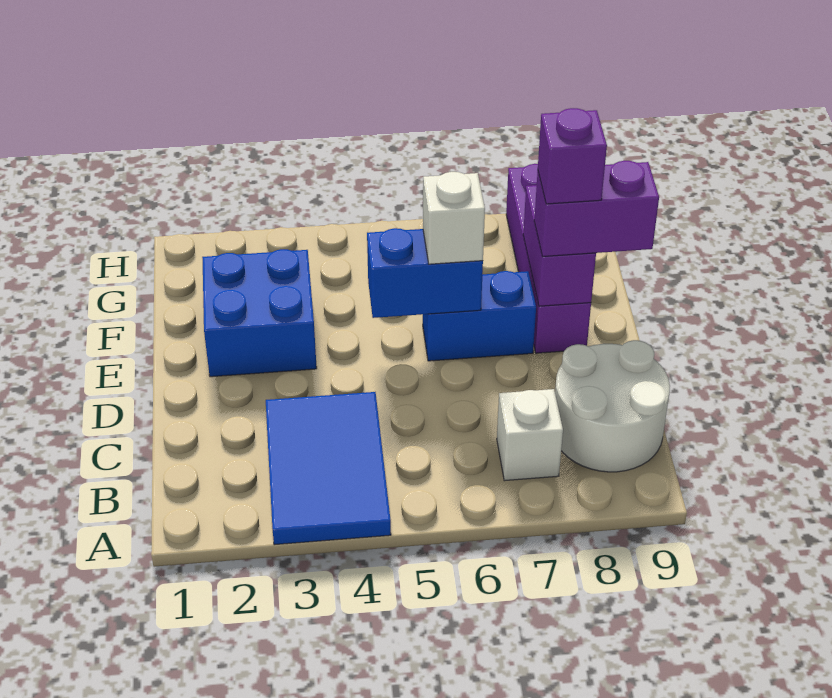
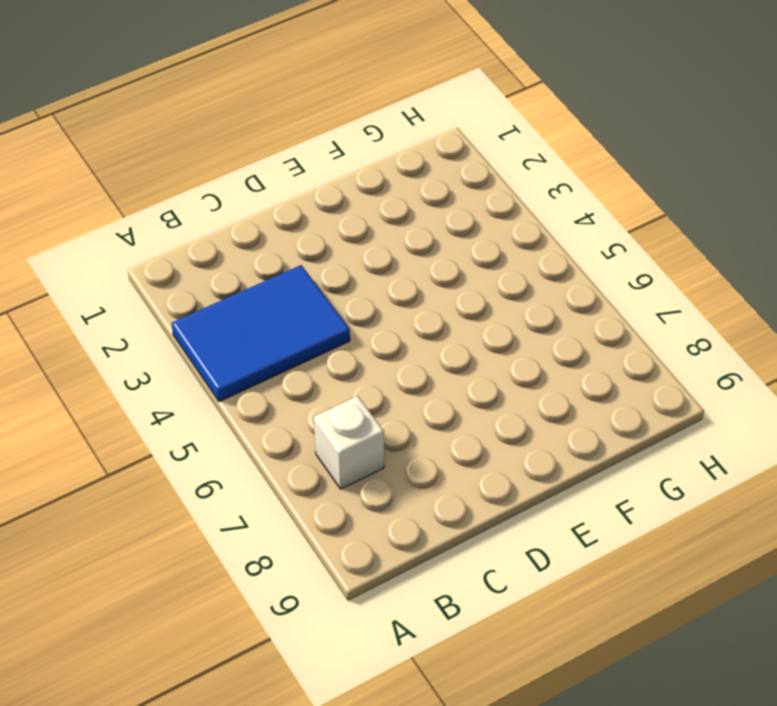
none -> white round brick B8:C9 level 1
none -> blue brick E2:F3 level 1

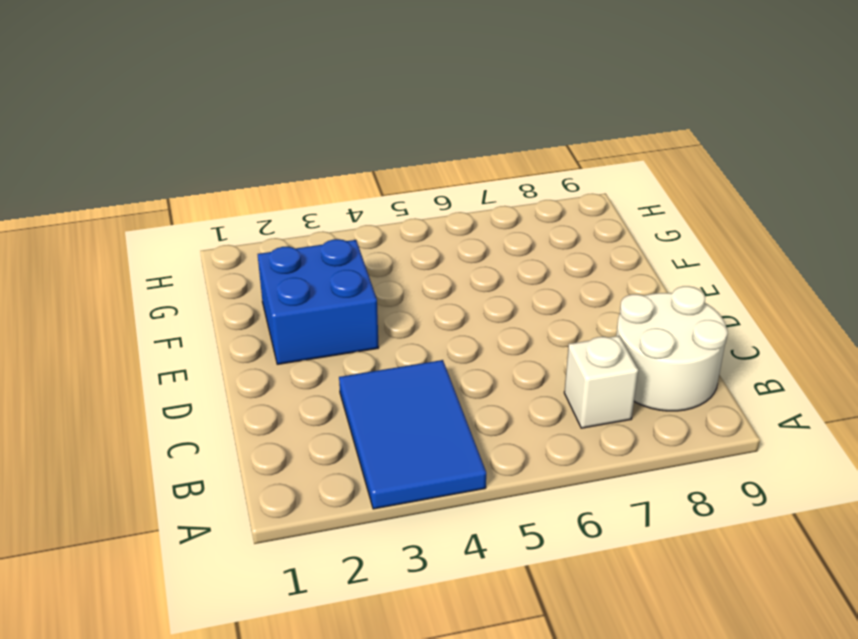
none -> blue brick E6:E7 level 1
none -> purple brick E8:H8 level 1

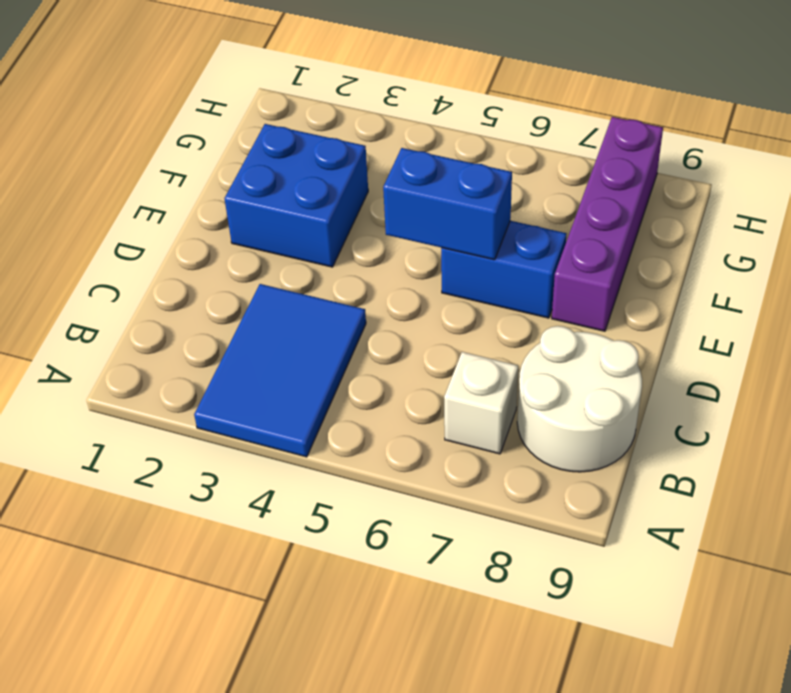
none -> purple brick E8:F8 level 2
none -> white brick E6 level 3

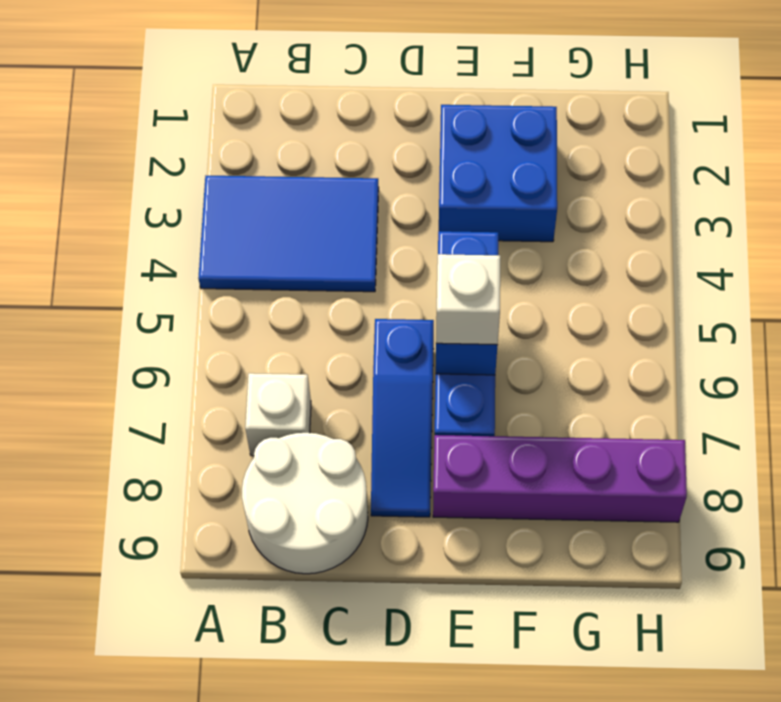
blue slope D6:D8 level 1 top 6 -> none
none -> purple brick E8:F8 level 2
none -> purple brick E8:E9 level 3

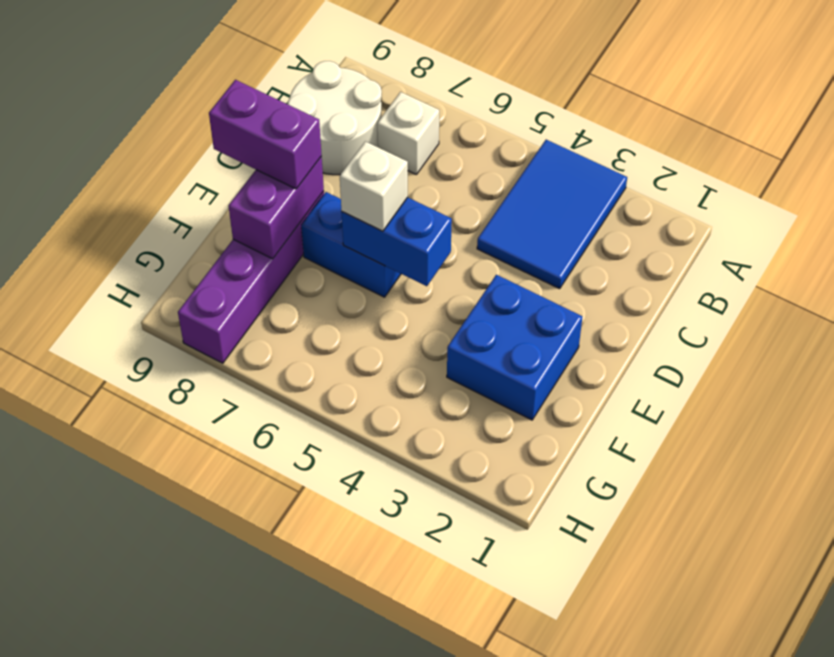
none -> purple brick E8 level 4

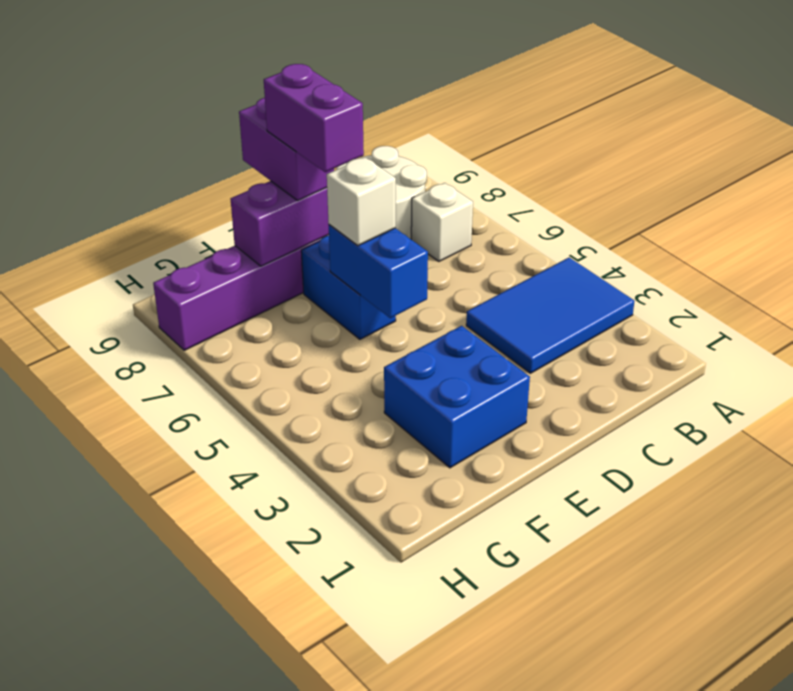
purple brick E7:E8 level 4 -> purple brick E8 level 4

